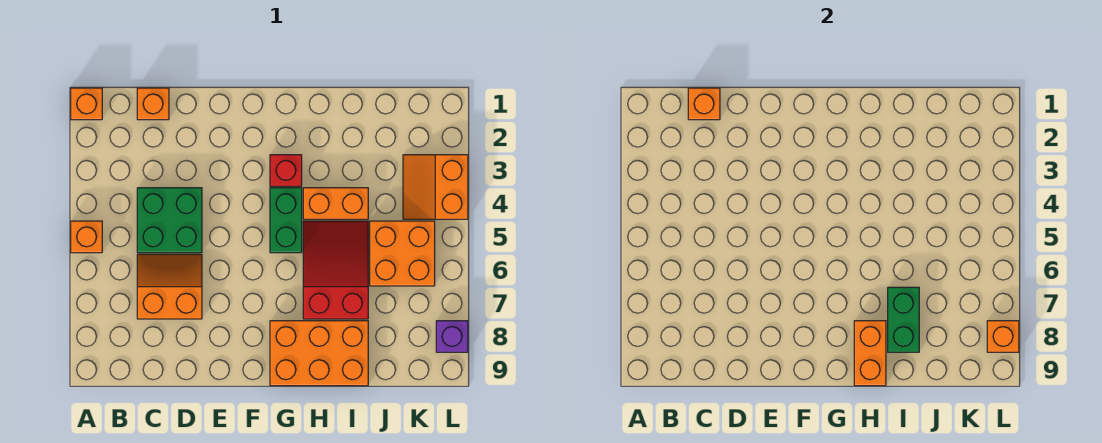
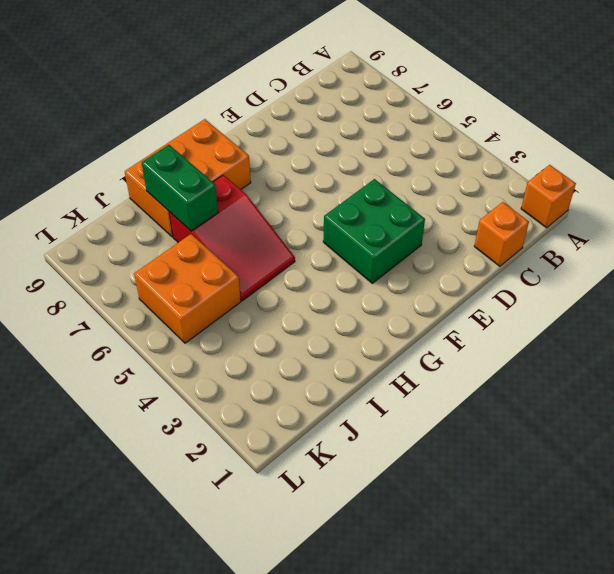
green brick E3:F4 level 1 -> green brick C4:D5 level 1
none -> orange brick A5 level 1
none -> orange slope C6:D7 level 1 top 7
none -> red brick G3 level 1

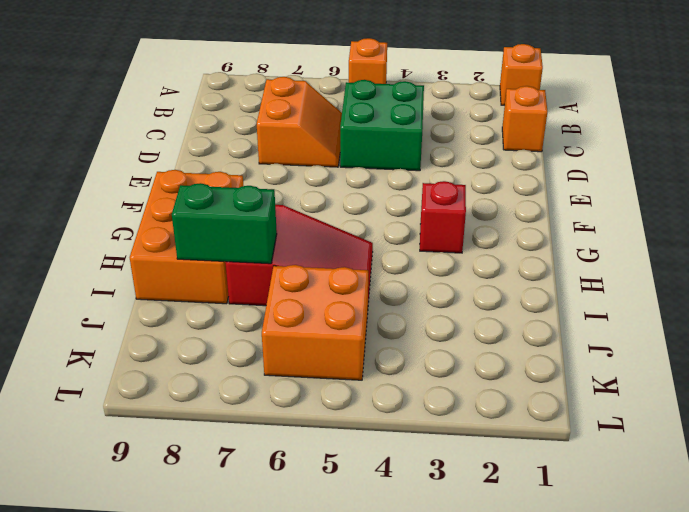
none -> green brick G4:G5 level 1
none -> orange brick H4:I4 level 1
none -> orange slope K3:L4 level 1 top L

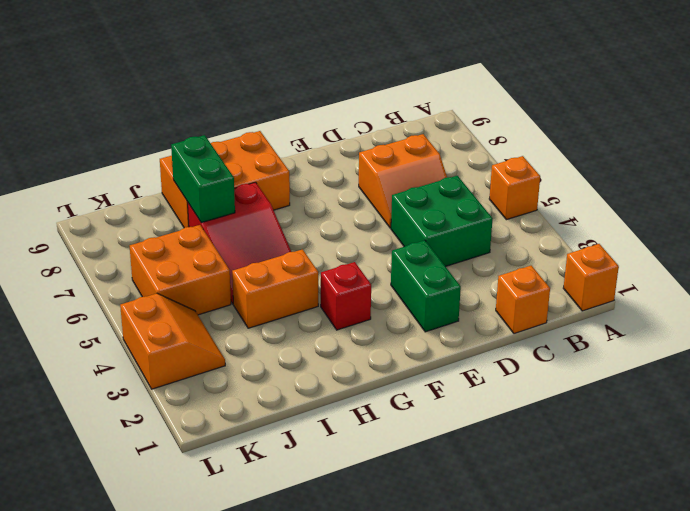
green brick E2:E3 level 1 -> green brick G4:G5 level 1
none -> purple brick L8 level 1
none -> orange brick C1 level 2
none -> orange brick H8:H9 level 2

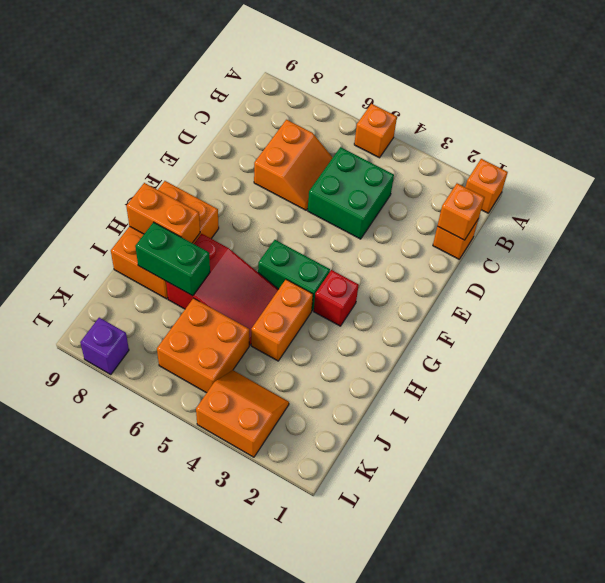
none -> orange brick L8 level 2

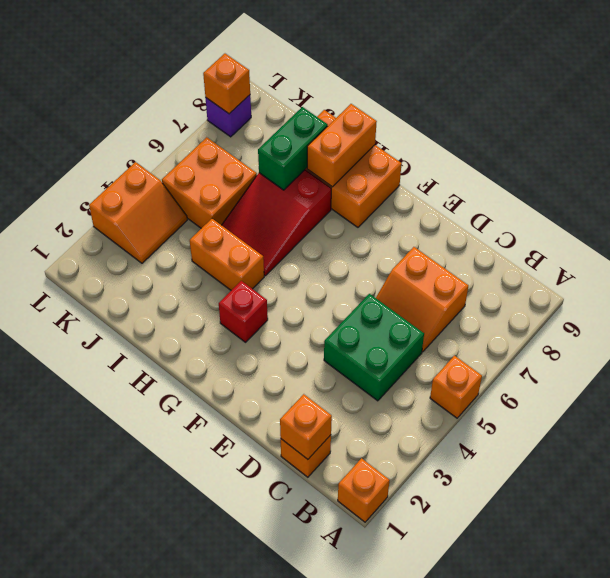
none -> green brick G4:G5 level 1

